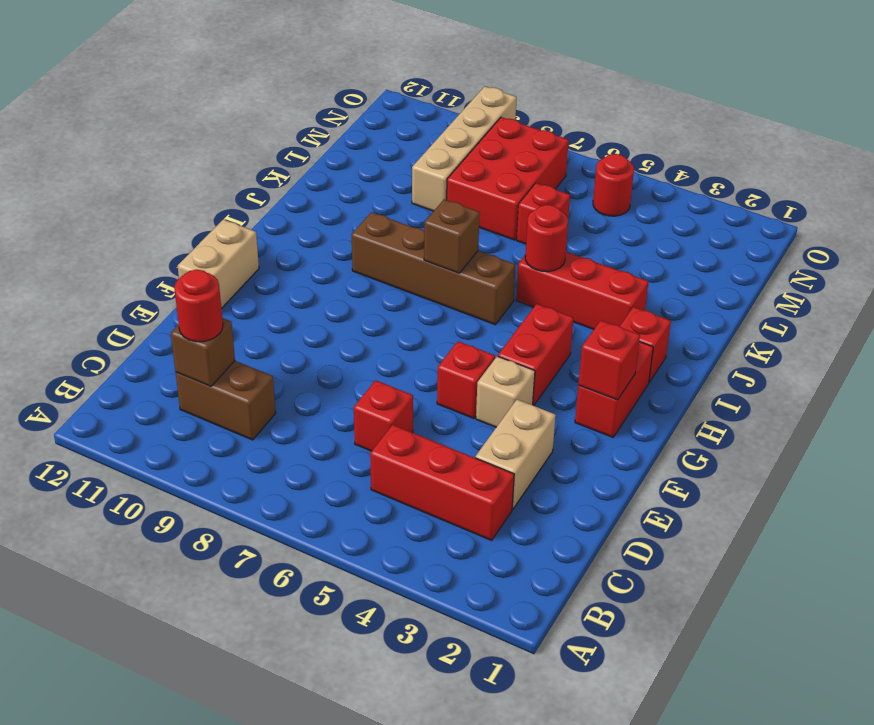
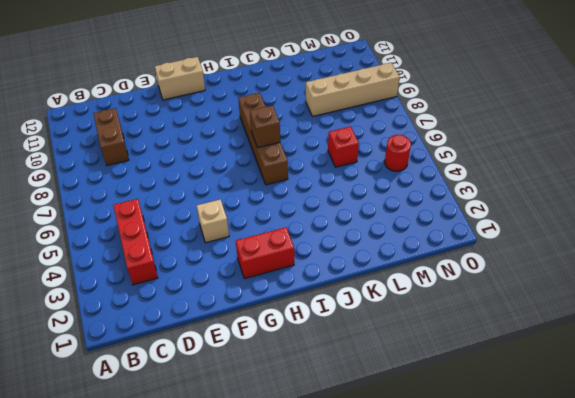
none -> tan brick D3:E3 level 1
none -> red brick D6 level 1
none -> red brick F5 level 1

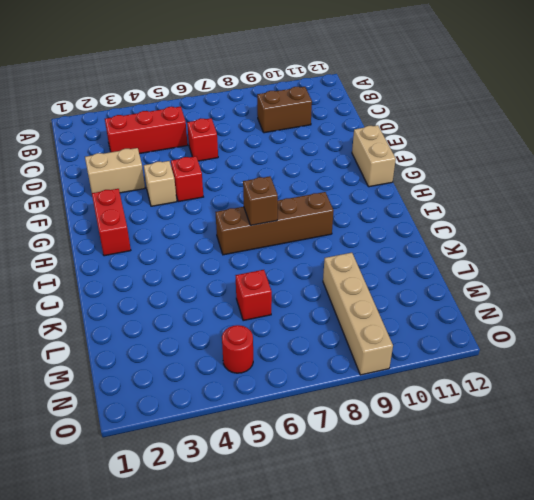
tan brick E2:E3 level 1 -> tan brick D3:E3 level 1
none -> red brick G4:H4 level 1
none -> red brick I2 level 1
none -> red brick J3:J5 level 1

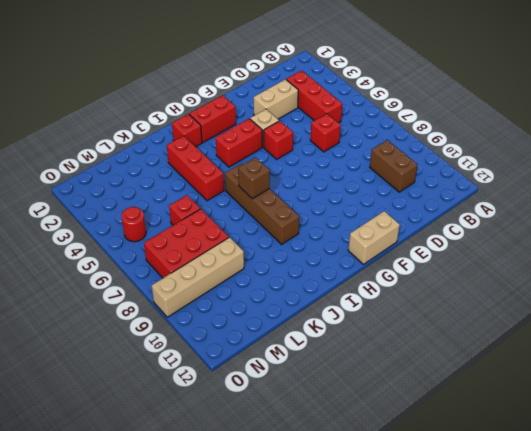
none -> brown brick C10 level 2
none -> red brick G2 level 2
none -> red round brick J5 level 2

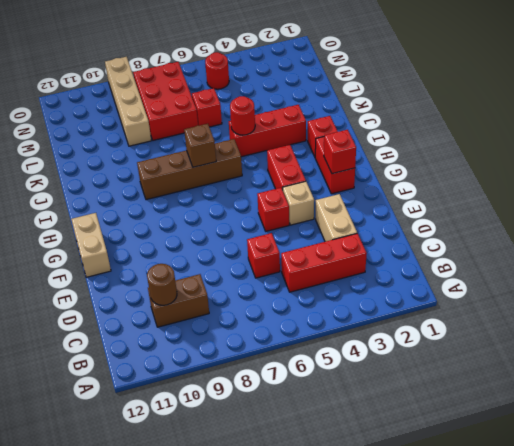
brown round brick C10 level 2 -> brown brick C10 level 2
none -> red round brick C10 level 3

